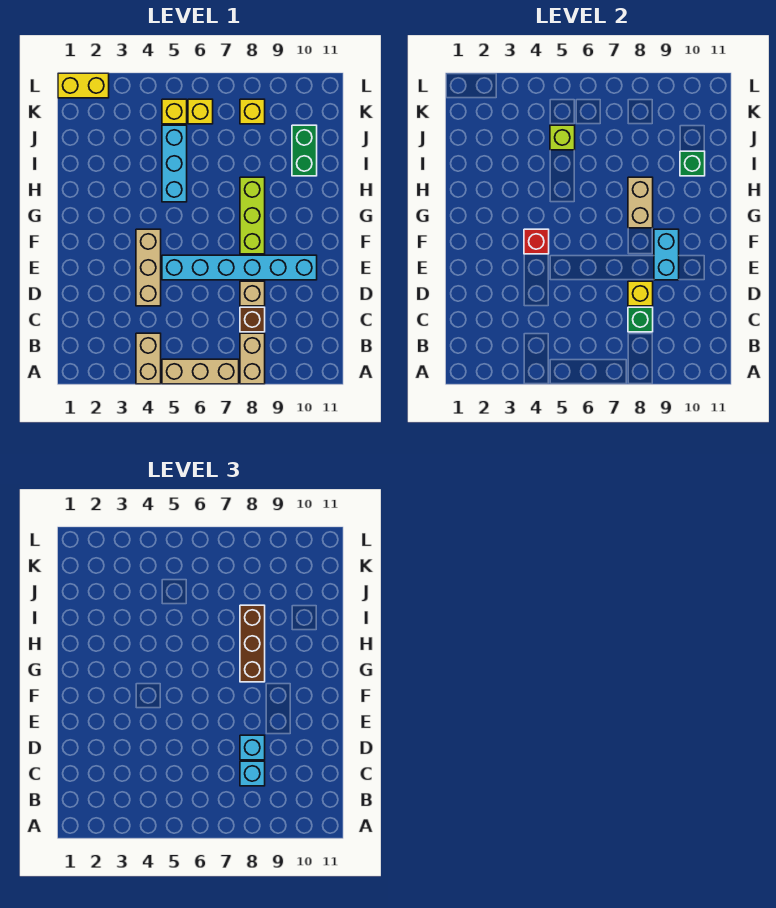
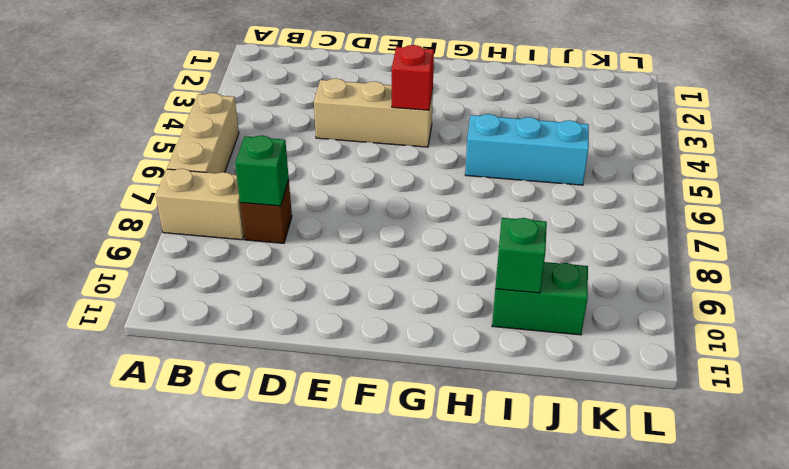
none -> tan brick A4:B4 level 1
none -> tan brick D8 level 1
none -> cyan brick E5:E10 level 1

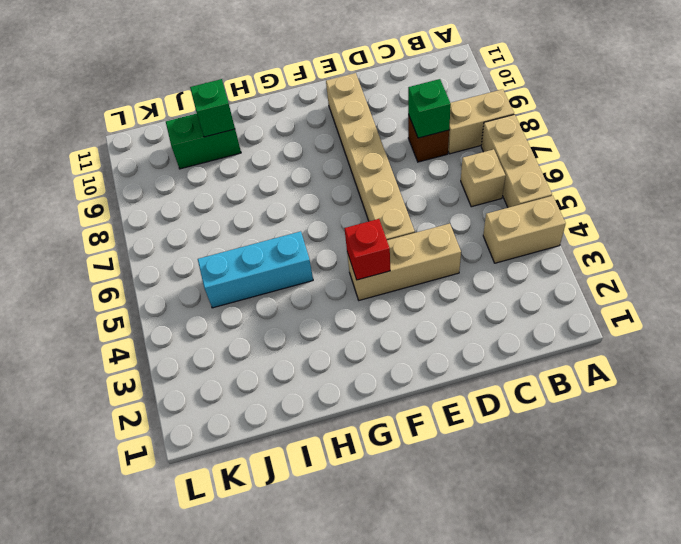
tan brick B6 level 1 -> tan brick D8 level 1
tan brick E5:E10 level 1 -> cyan brick E5:E10 level 1
none -> lime brick F8:H8 level 1
none -> yellow brick K5 level 1
none -> yellow brick K6 level 1

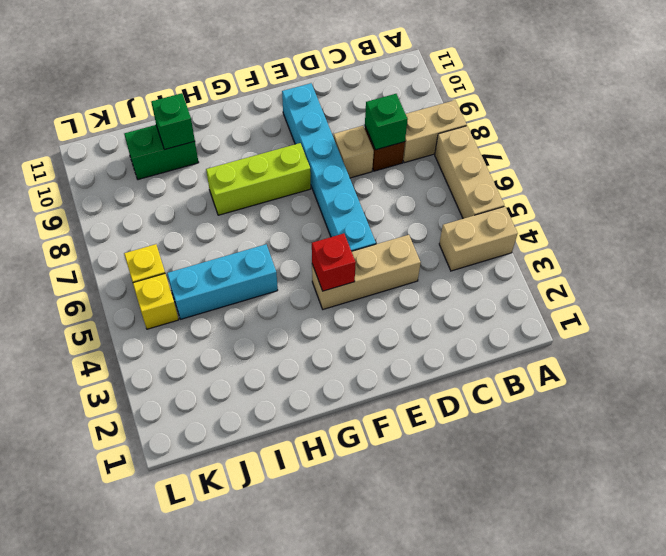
none -> yellow brick K8 level 1
none -> yellow brick L1:L2 level 1
none -> yellow brick D8 level 2

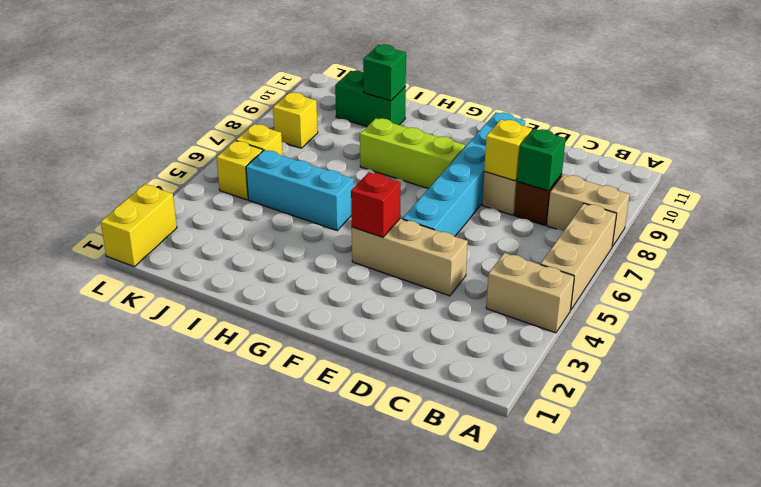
none -> cyan brick E9:F9 level 2
none -> tan brick G8:H8 level 2
none -> lime brick J5 level 2

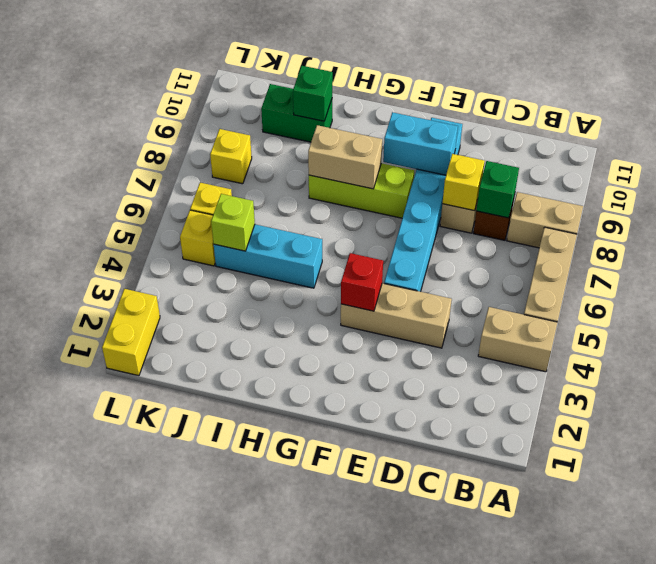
none -> cyan brick C8 level 3
none -> cyan brick D8 level 3
none -> brown brick G8:I8 level 3

